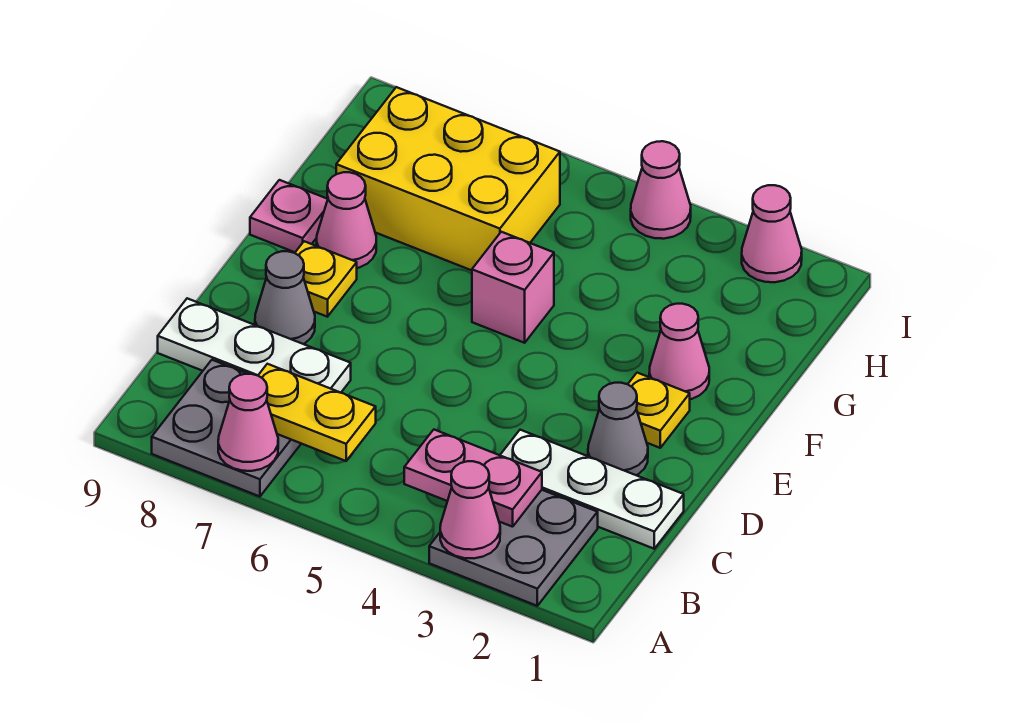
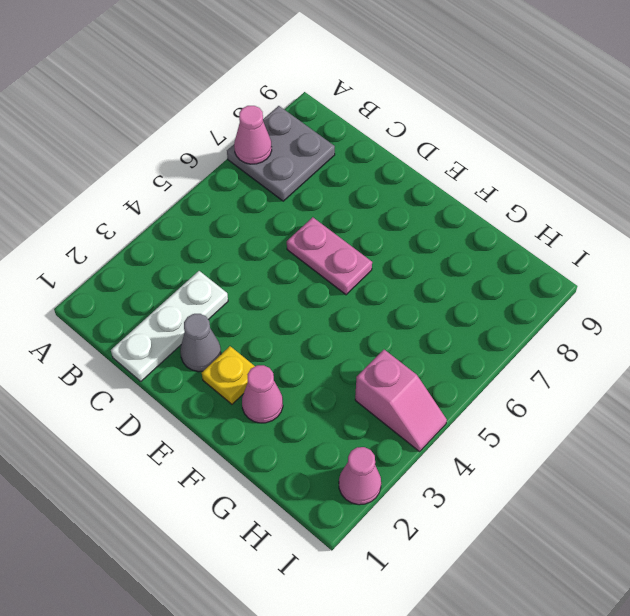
pink plate D6:E6 level 1 -> pink plate B3:B4 level 2
pink slope H4:I4 level 1 top H -> pink cone I4 level 1
none -> grey plate A2:B3 level 1
none -> white plate C7:C9 level 1
none -> grey cone D8 level 1

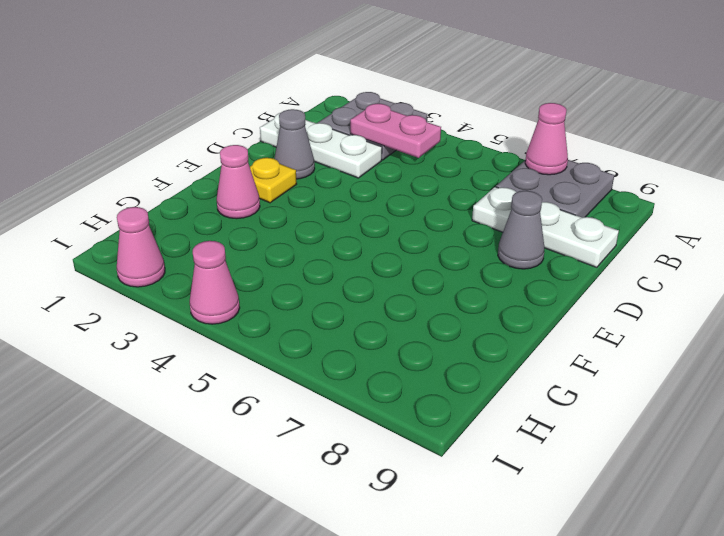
none -> yellow plate E8 level 1
none -> pink brick F5 level 1
none -> pink cone F8 level 1

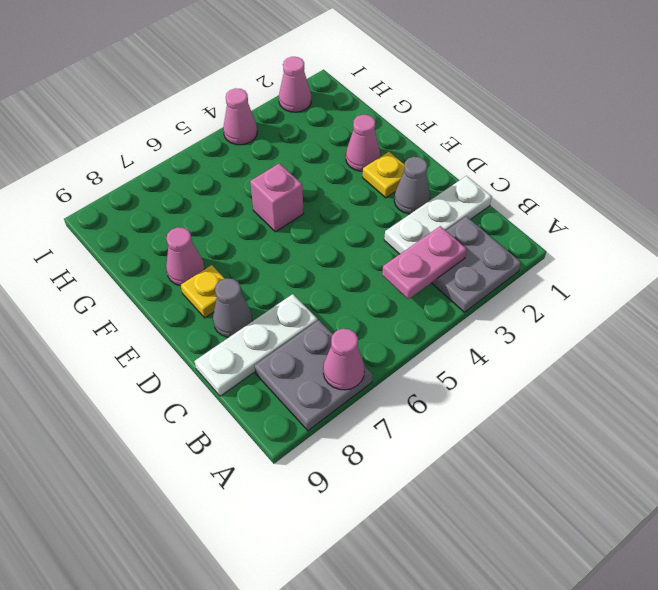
none -> pink plate F9 level 1
none -> yellow brick G6:H8 level 1
none -> pink cone A3 level 2

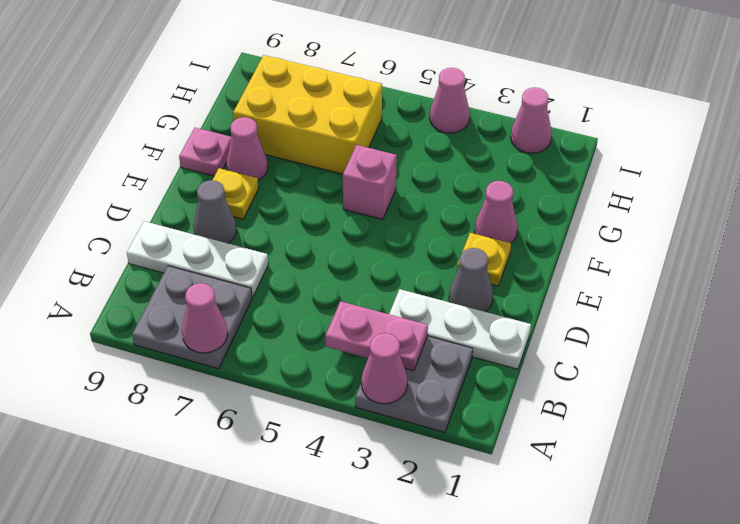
none -> yellow plate B6:B7 level 2

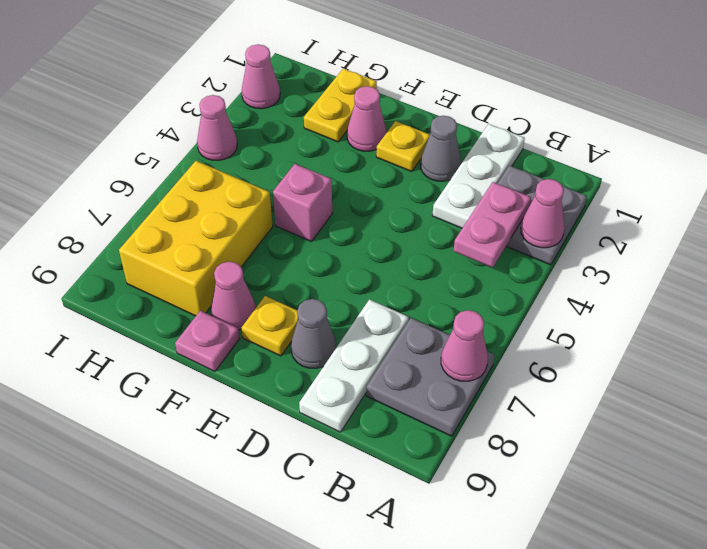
yellow plate G1:G2 level 1 -> yellow plate B6:B7 level 2

